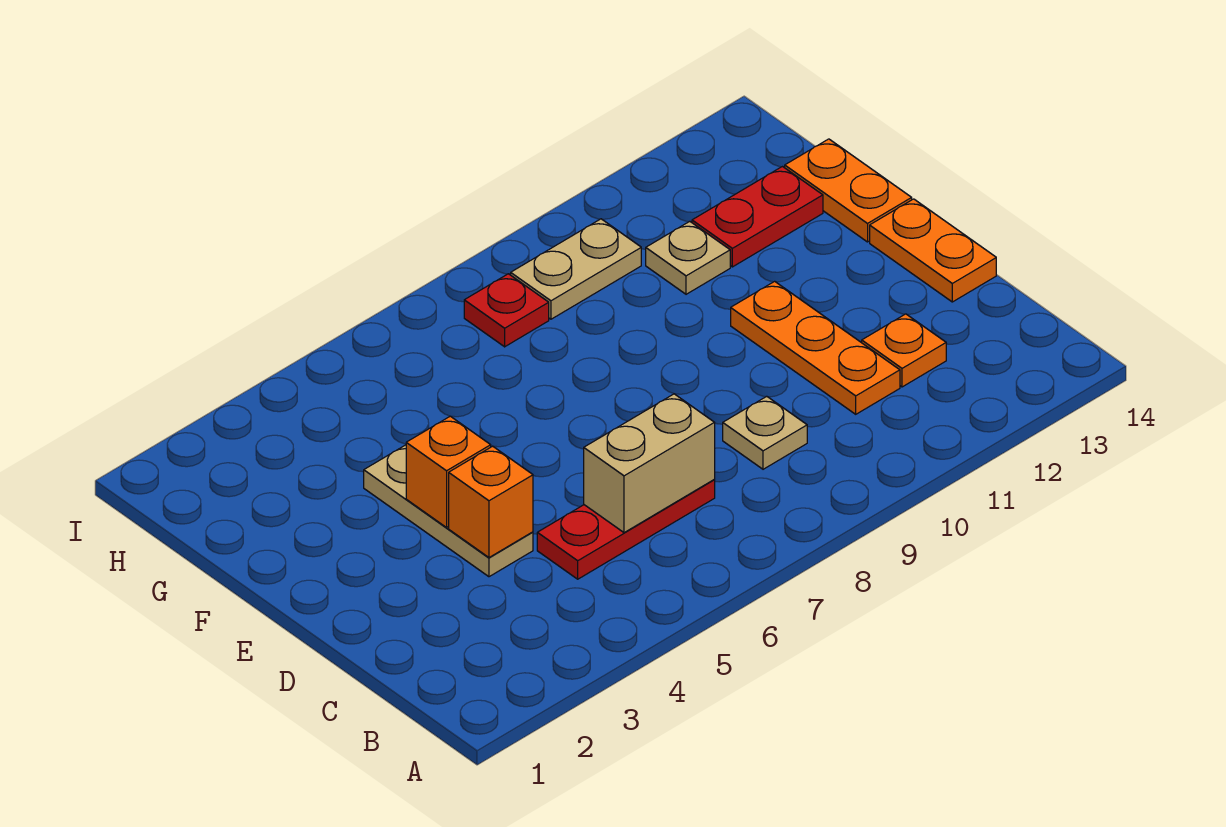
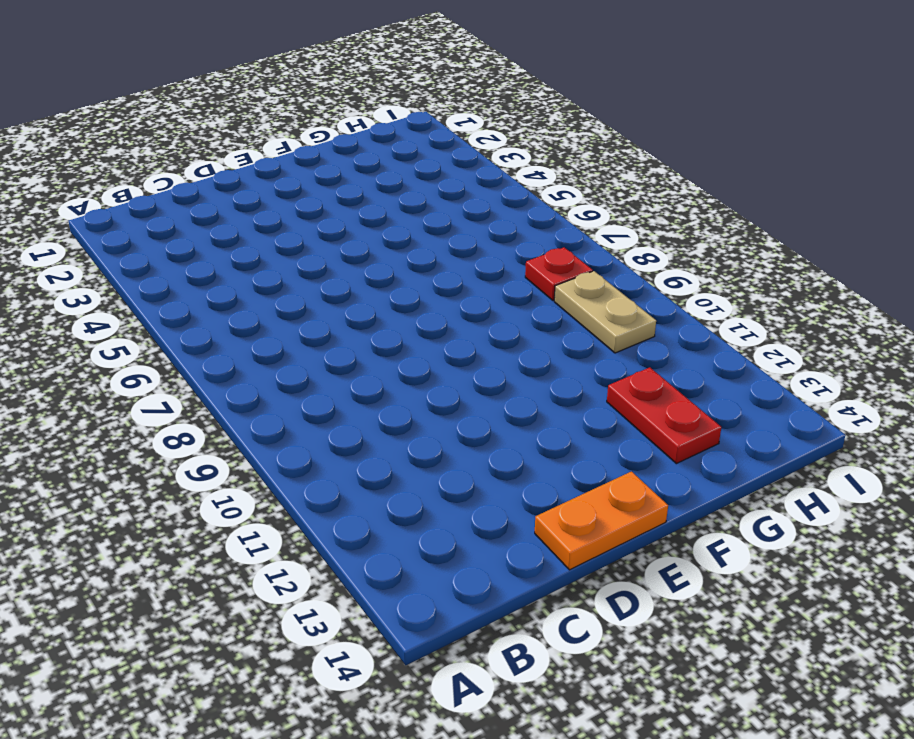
none -> red plate C5:C7 level 1
none -> tan plate C9 level 1
none -> orange plate C11:E11 level 1

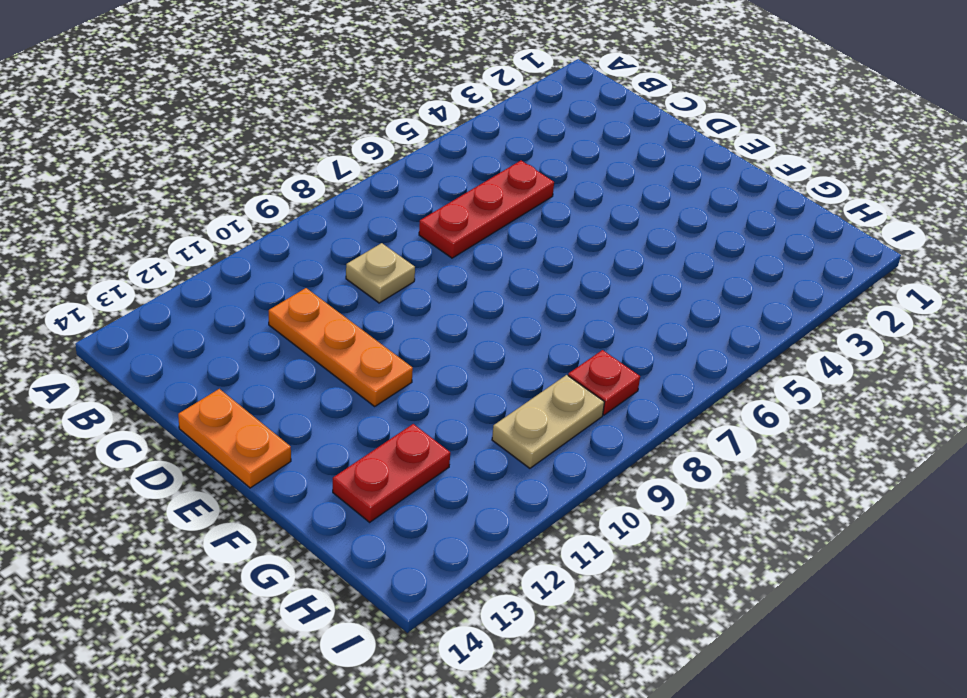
none -> orange plate C12 level 1
none -> tan plate D4:F4 level 1
none -> orange plate F14:G14 level 1

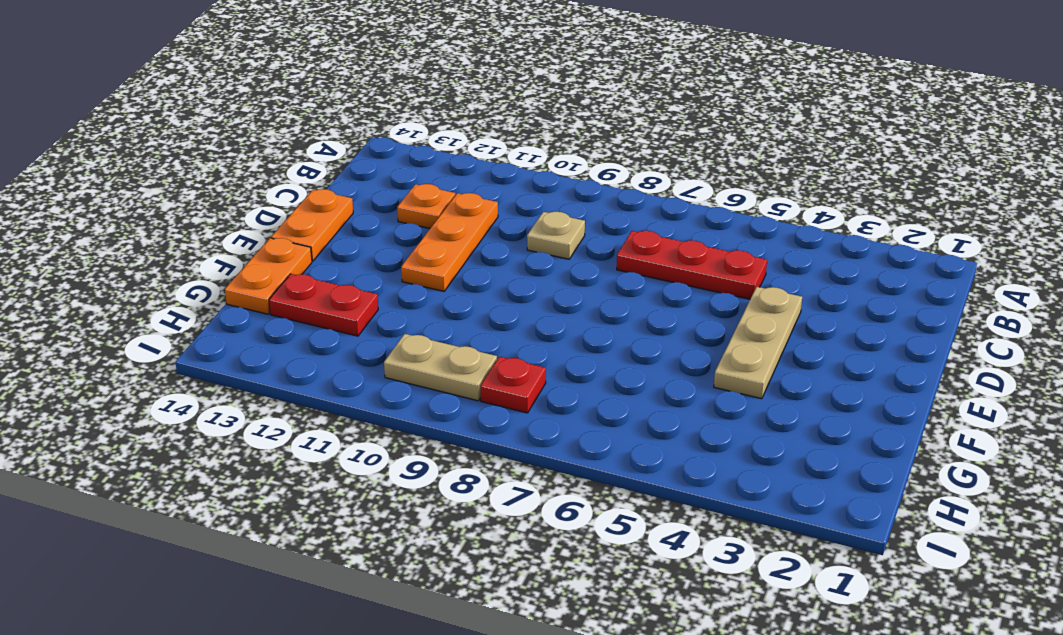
none -> tan plate G11 level 1
none -> tan brick C6:C7 level 2
none -> orange brick D4 level 2

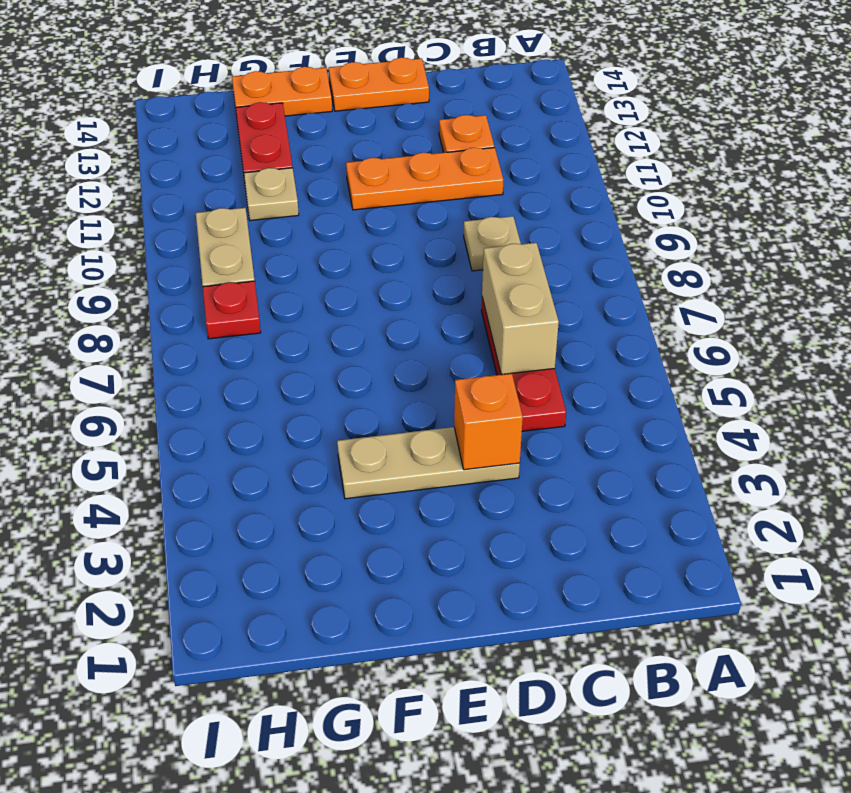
none -> orange brick E4 level 2

